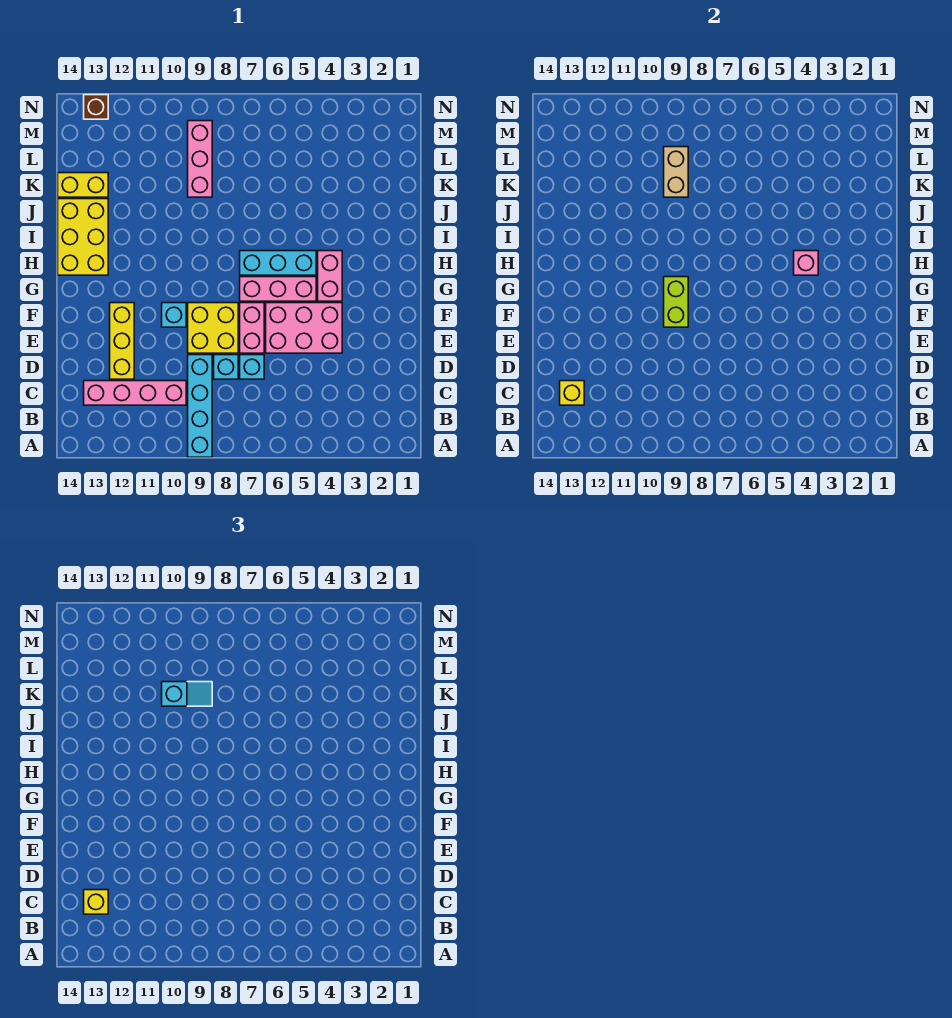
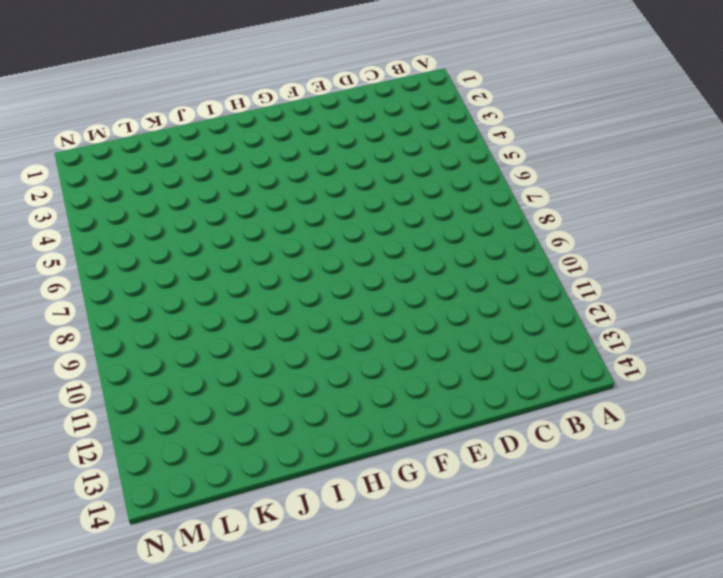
none -> cyan brick A9:D9 level 1
none -> pink brick C10:C13 level 1
none -> cyan brick D7 level 1

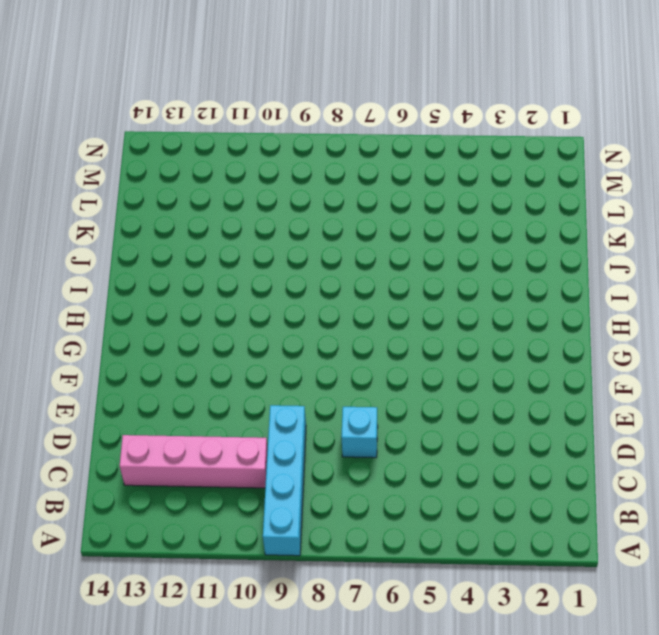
none -> cyan brick D8 level 1
none -> yellow brick D12:F12 level 1
none -> pink brick E4:F6 level 1

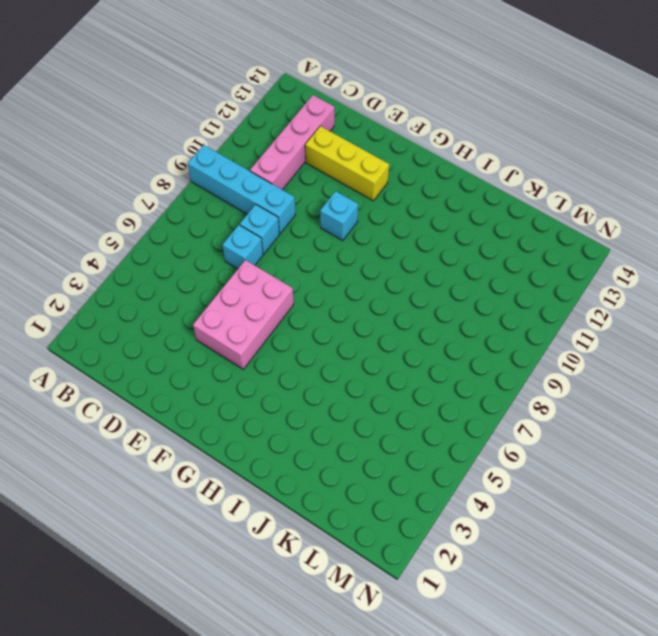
none -> pink brick E7:F7 level 1
none -> yellow brick E8:F9 level 1
none -> pink brick G4:H4 level 1

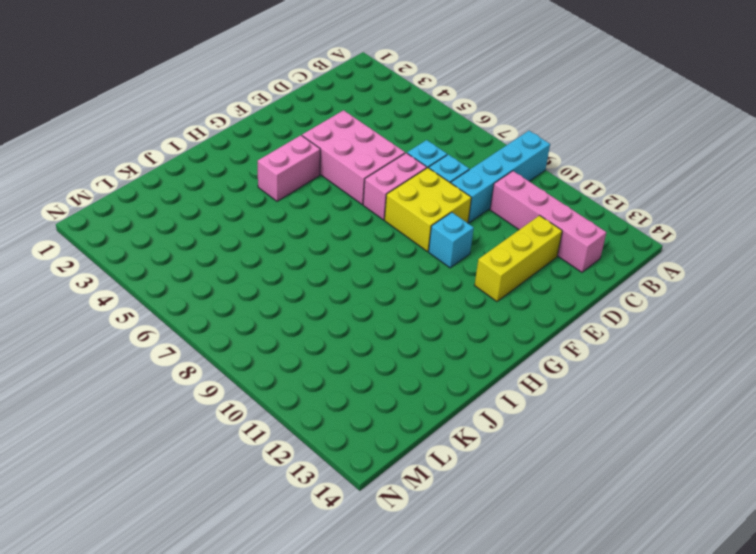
none -> pink brick G5:G7 level 1
none -> cyan brick H5:H7 level 1
none -> yellow brick H13:J14 level 1

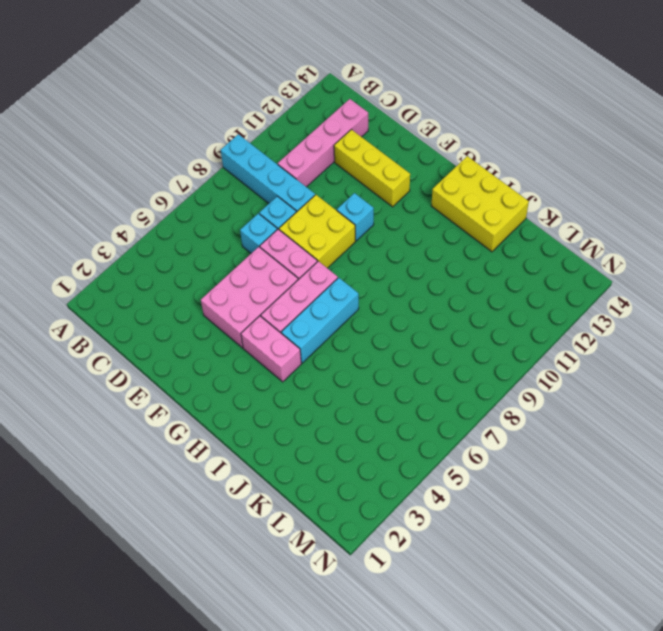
none -> pink brick K9:M9 level 1
none -> yellow brick K13:K14 level 1
none -> brown brick N13 level 1

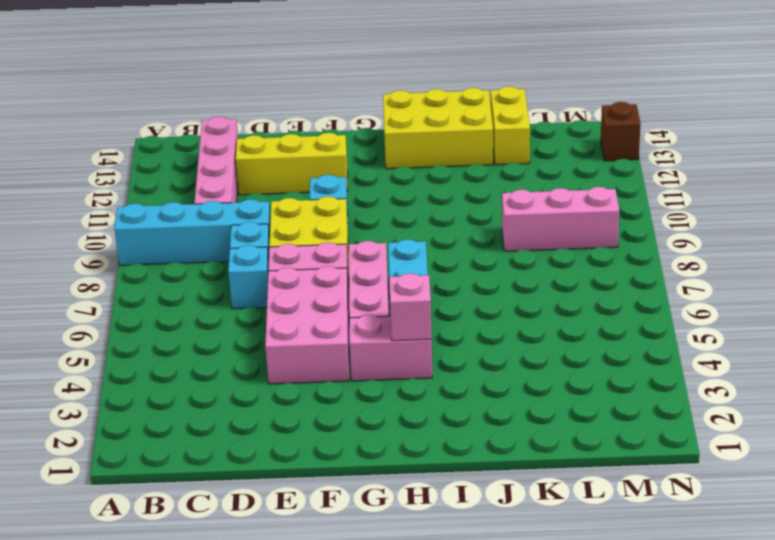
none -> yellow brick C13 level 2
none -> lime brick F9:G9 level 2
none -> tan brick K9:L9 level 2

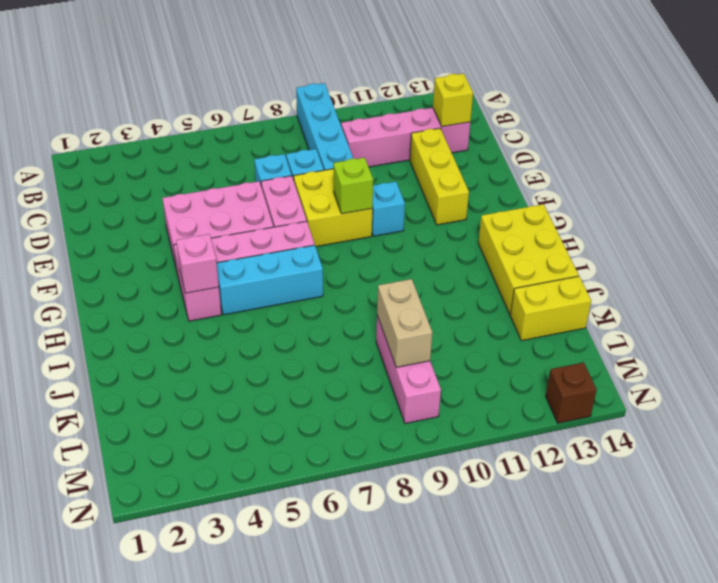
lime brick F9 level 2 -> lime brick F9:G9 level 2
none -> yellow brick C13 level 3
none -> cyan slope K9:K10 level 3 top 10

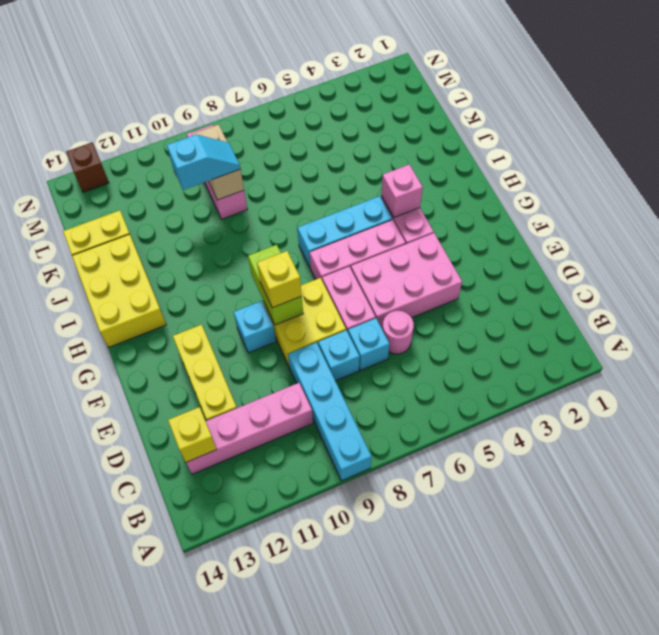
pink round brick D6 level 1 -> none
yellow brick F9 level 3 -> yellow brick C13 level 3

